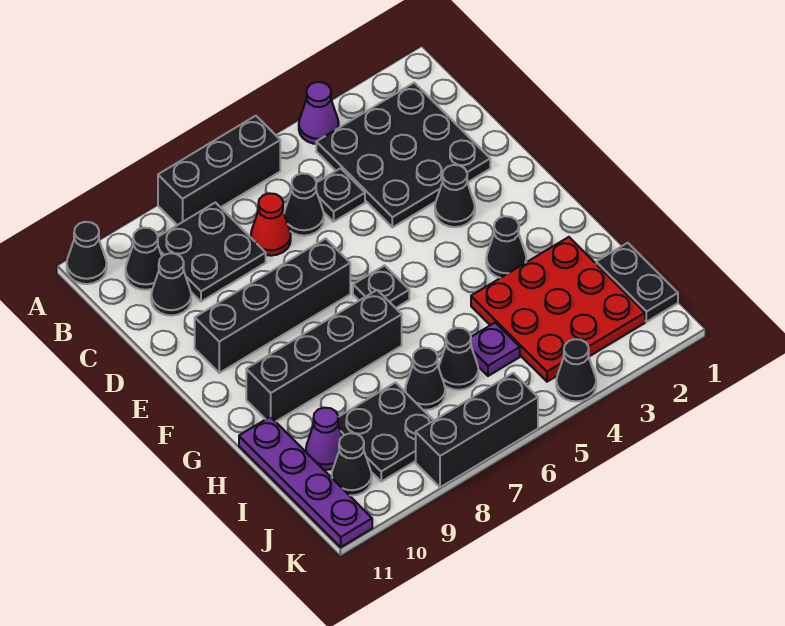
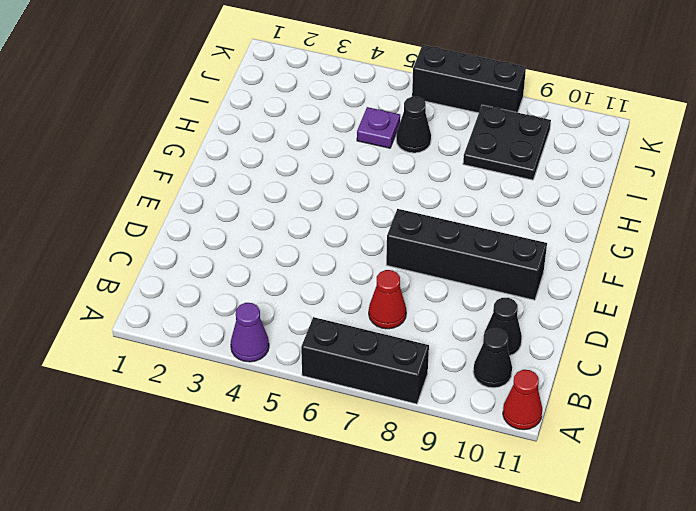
red cone A11 level 1 -> black cone A11 level 1
none -> black plate B2:D4 level 1
none -> black plate B8:C9 level 1
none -> black plate C5 level 1

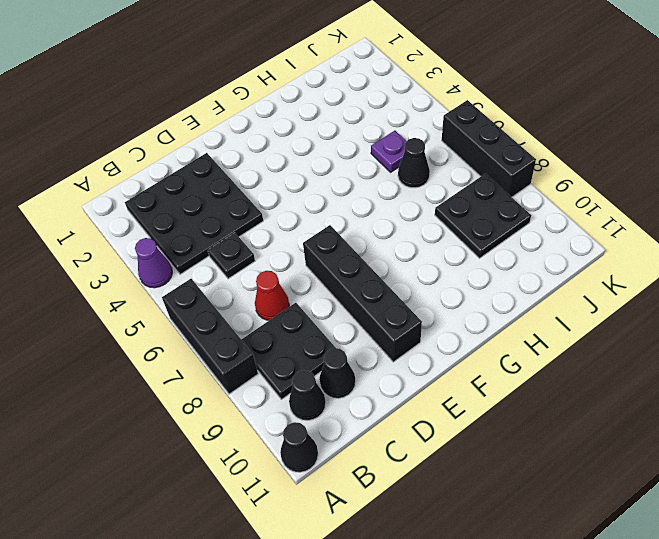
none -> black cone C6 level 1
none -> black cone E3 level 1
none -> black plate F6 level 1

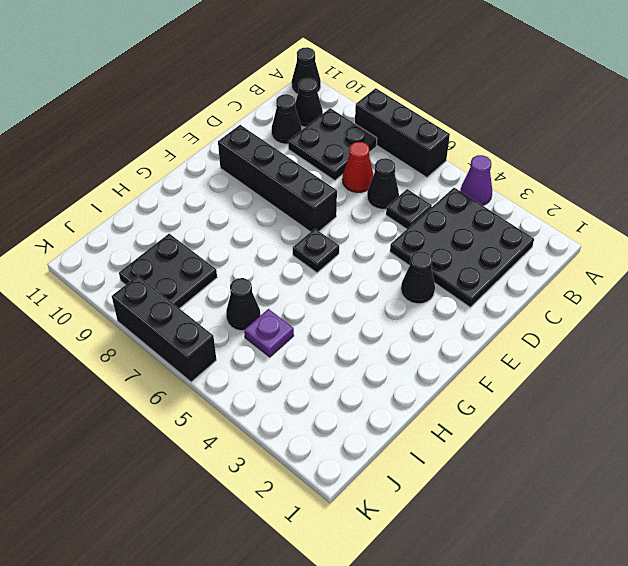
none -> black cone G3 level 1
none -> black brick G7:G10 level 1
none -> red plate H2:J4 level 1

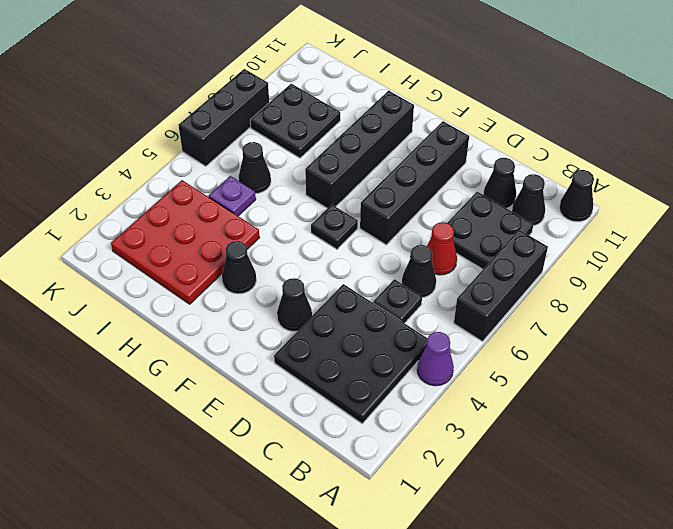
none -> purple plate H11:K11 level 1
none -> black plate I1:J1 level 1
none -> black cone I7 level 1

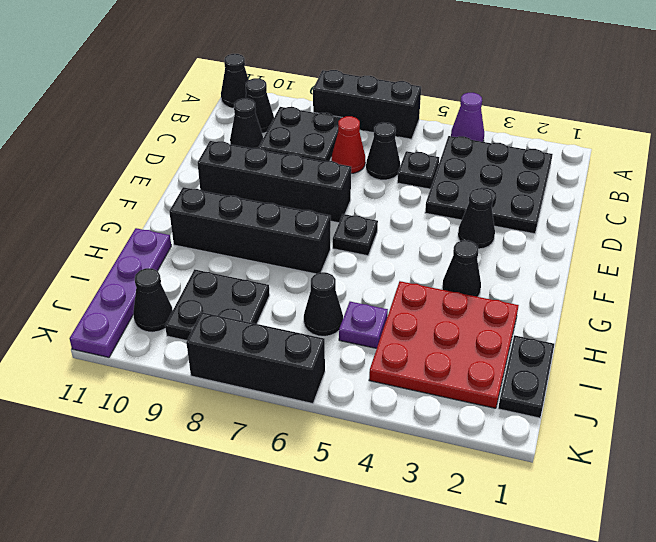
none -> black cone I7 level 1
none -> purple cone I10 level 1
none -> black cone K4 level 1

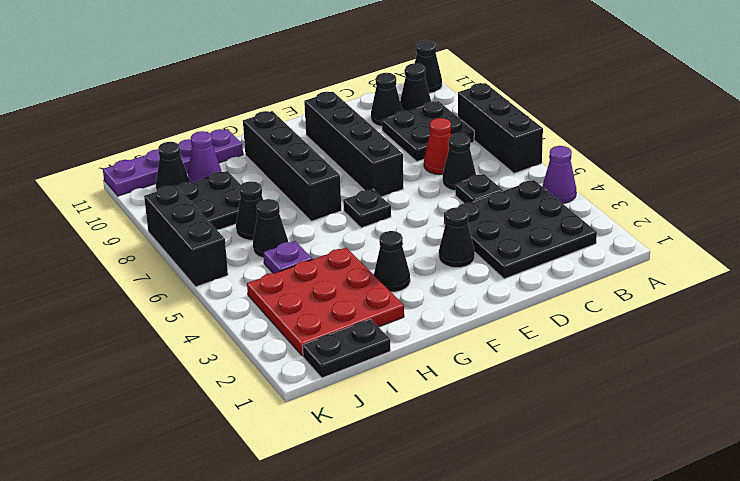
none -> black cone K4 level 1

